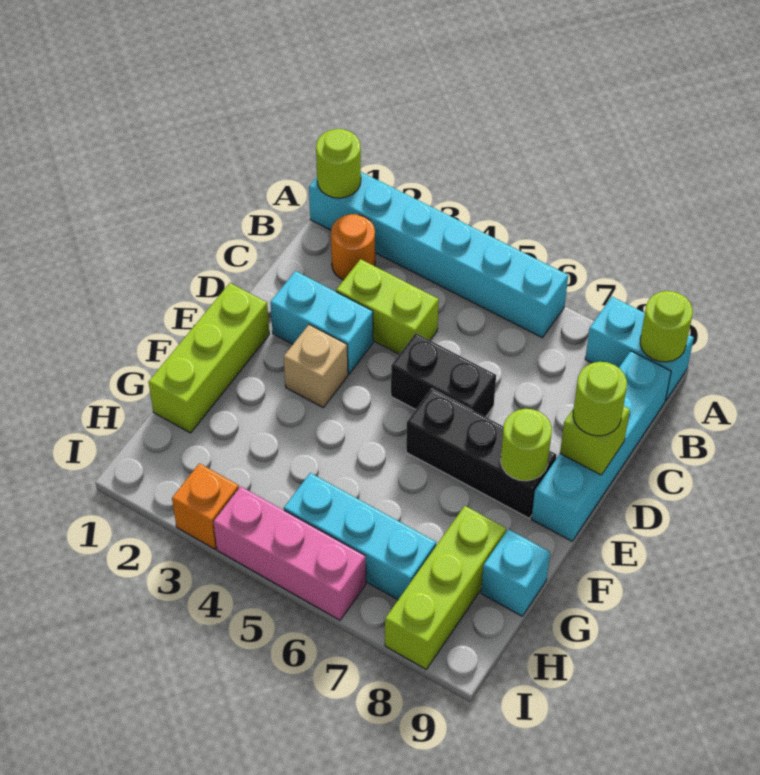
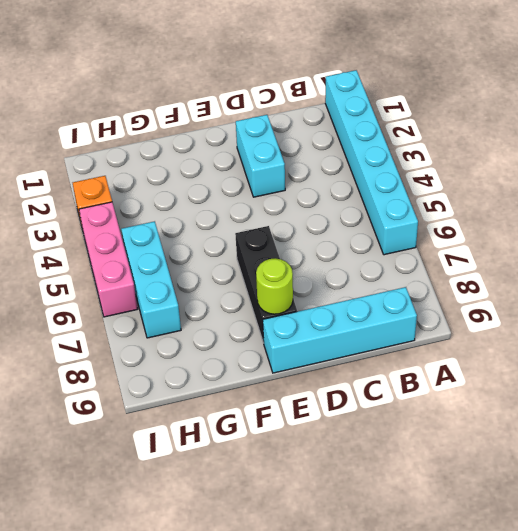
none -> cyan brick A8:A9 level 1
none -> orange round brick B2 level 1
none -> lime brick C3:C4 level 1

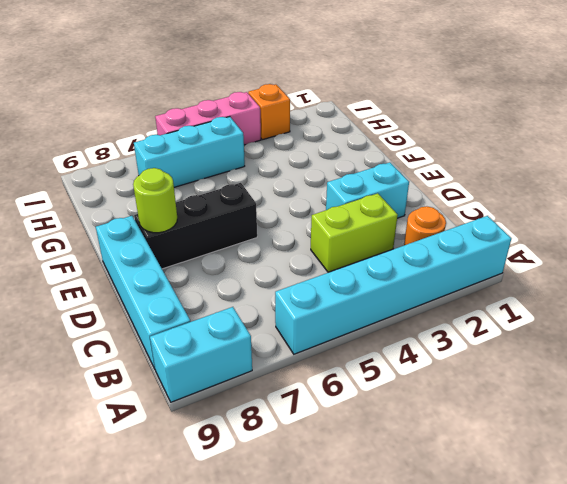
none -> black brick D5:D6 level 1
none -> lime brick E1:G1 level 1
none -> tan brick E3 level 1

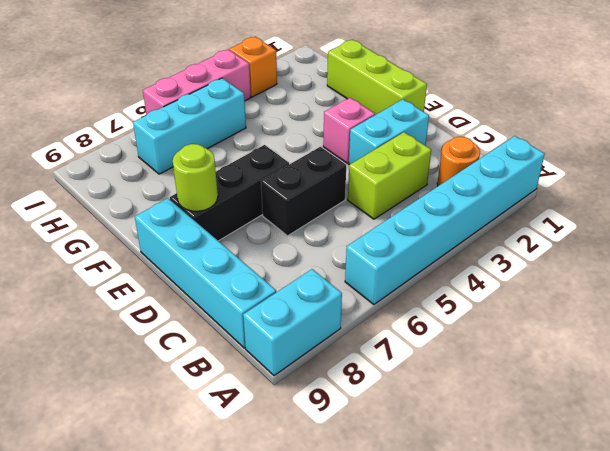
pink brick E3 level 1 -> tan brick E3 level 1
none -> lime brick G8:I8 level 1
none -> cyan brick G9 level 1
none -> lime round brick A1 level 2

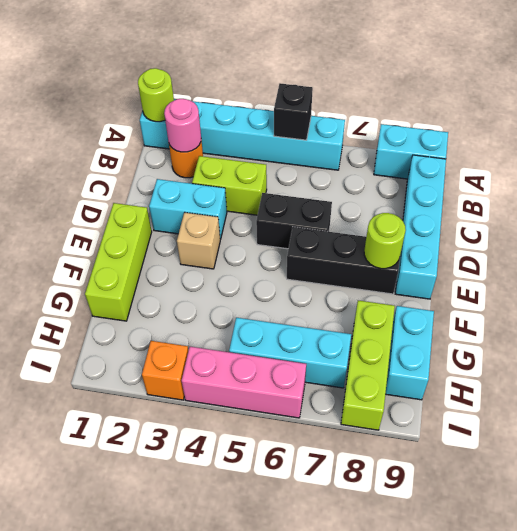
black brick A5 level 2 -> none
pink round brick B2 level 2 -> none
cyan brick G9:H9 level 1 -> cyan brick G9 level 1
none -> lime round brick A9 level 2
none -> lime brick D9 level 2
none -> lime round brick D9 level 3

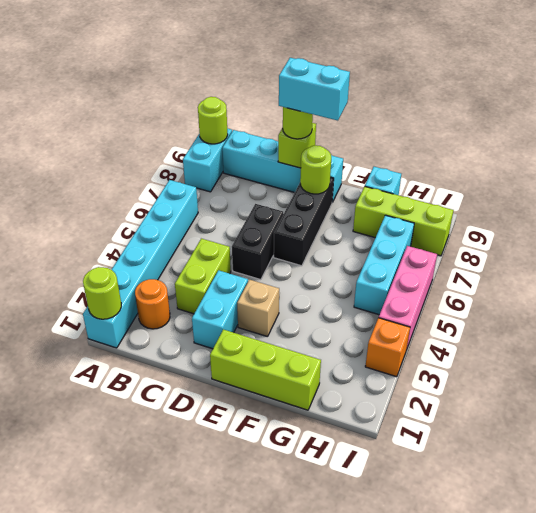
cyan brick D9:E9 level 4 -> none

